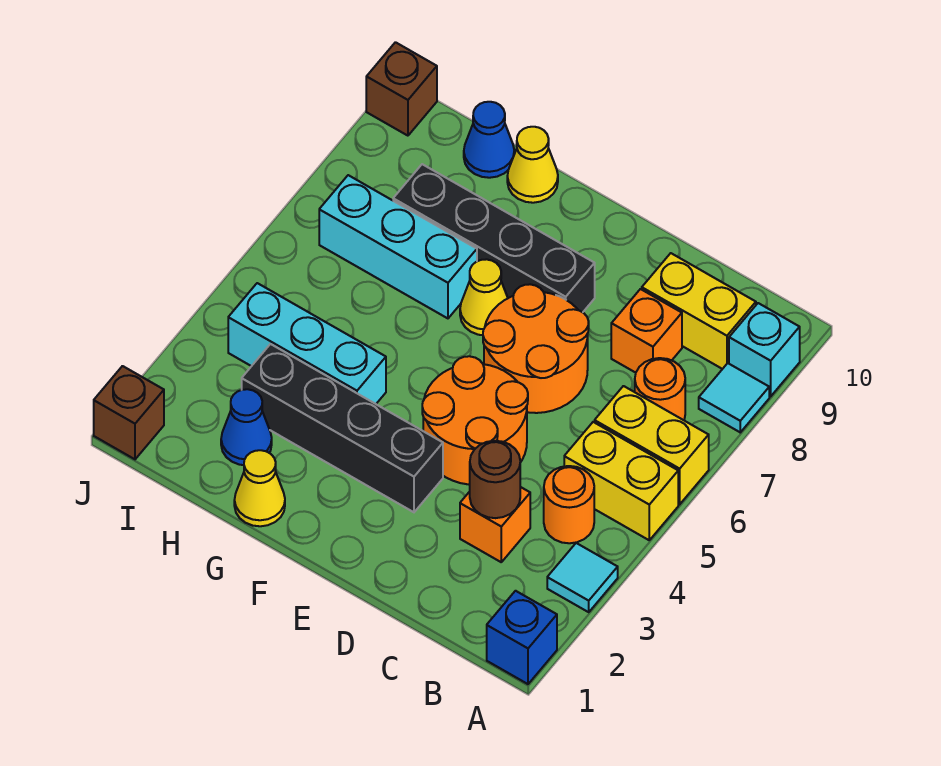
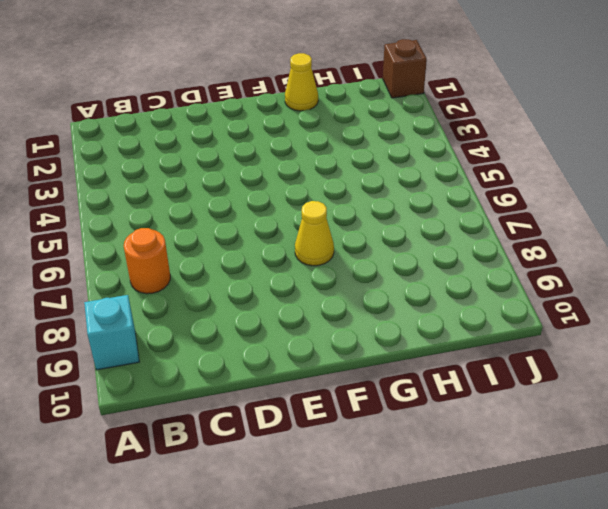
none -> blue brick A1 level 1
none -> cyan tile A3 level 1
none -> yellow brick A5:B5 level 1

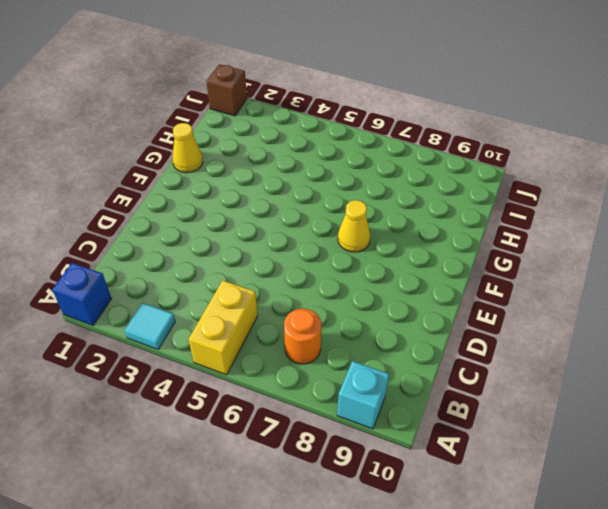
none -> yellow brick A6:B6 level 1
none -> cyan tile A8 level 1
none -> orange round brick B4 level 1

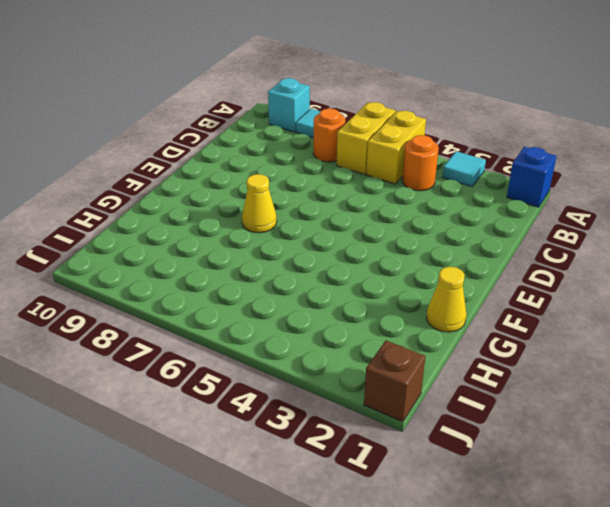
none -> yellow brick B9:C9 level 1
none -> orange brick C3 level 1
none -> orange brick C8 level 1

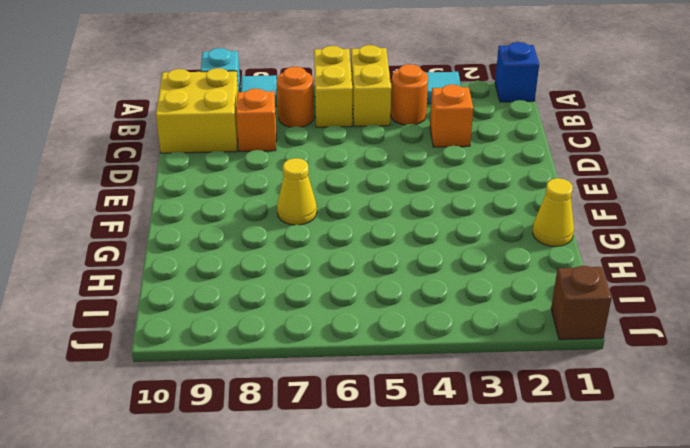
yellow brick B9:C10 level 1 -> yellow brick B9:C9 level 1
none -> orange round brick D4:E5 level 1
none -> orange round brick D6:E7 level 1
none -> black brick E3:H3 level 1

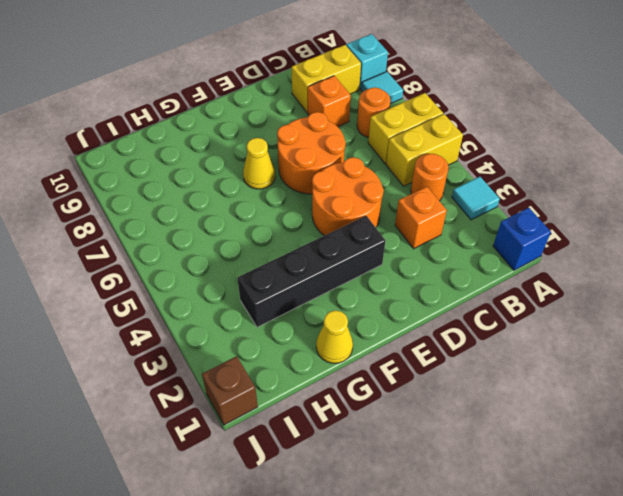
none -> black brick E8:H8 level 1
none -> cyan brick G4:I4 level 1
none -> cyan brick G7:I7 level 1

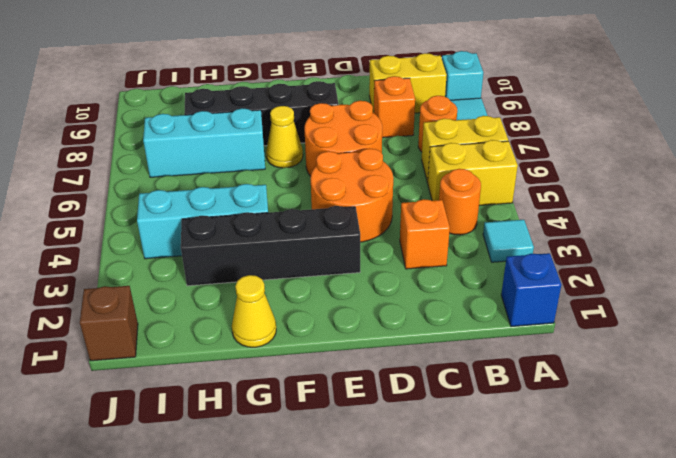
none -> yellow cone G10 level 1
none -> blue cone H2 level 1
none -> blue cone H10 level 1

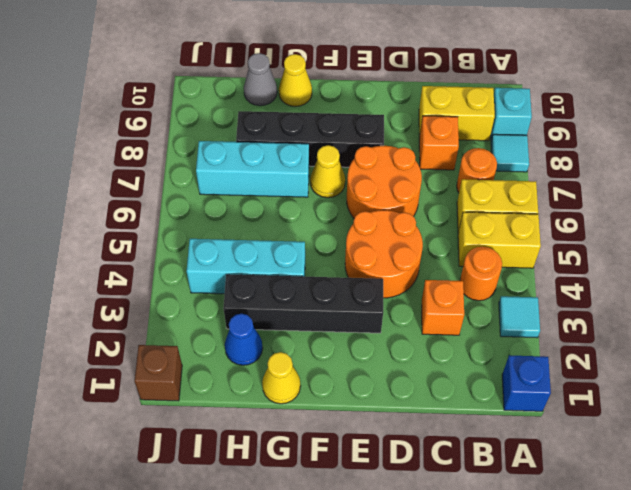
grey cone H10 level 1 -> blue cone H10 level 1
none -> brown brick J10 level 1
none -> brown round brick C3 level 2

